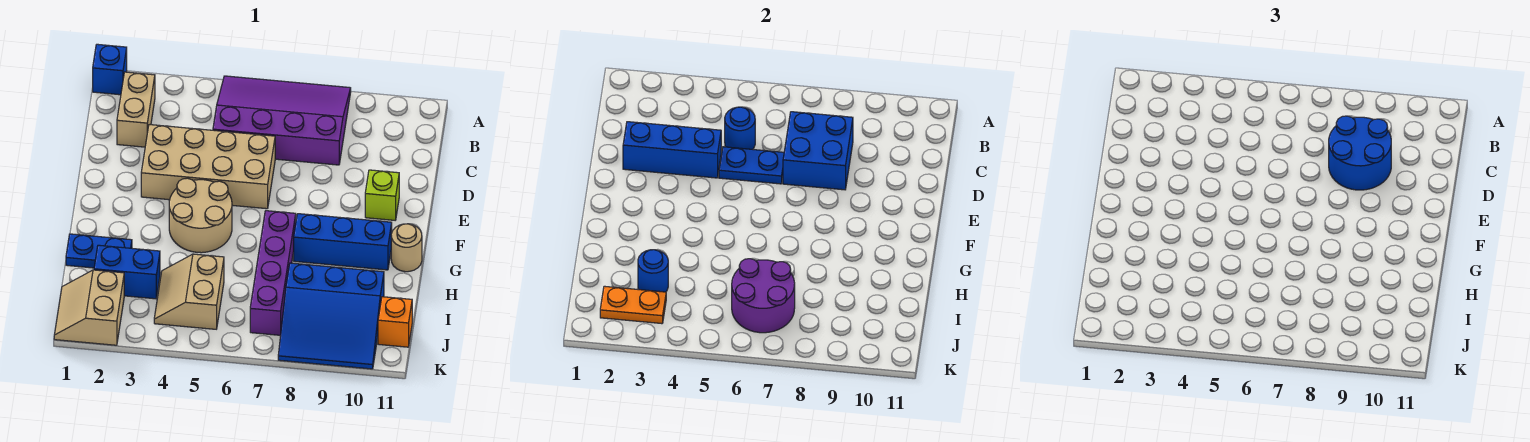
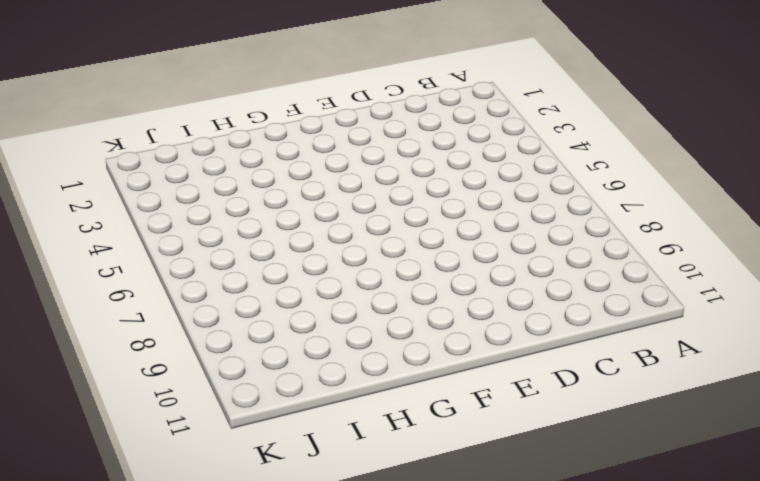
none -> blue brick A1 level 1
none -> purple slope A5:C8 level 1 top C
none -> tan brick B2:C2 level 1

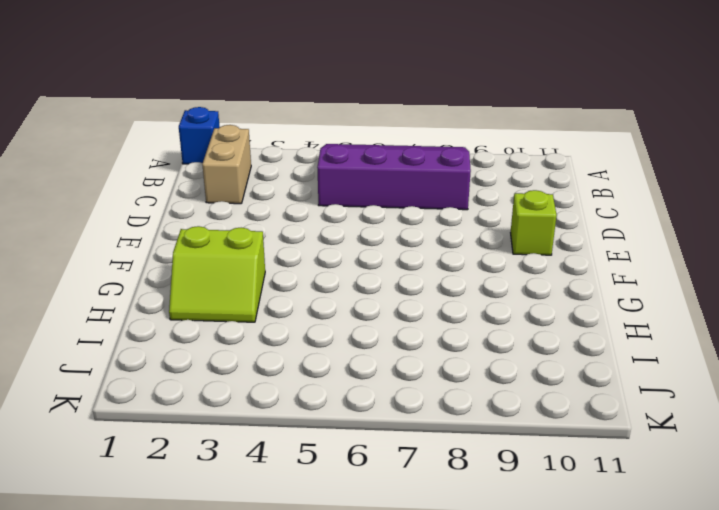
lime slope G2:H3 level 1 top G -> blue plate H1:H2 level 1
none -> tan brick D3:E6 level 1
none -> tan round brick F4:G5 level 1
none -> purple brick G7:J7 level 1

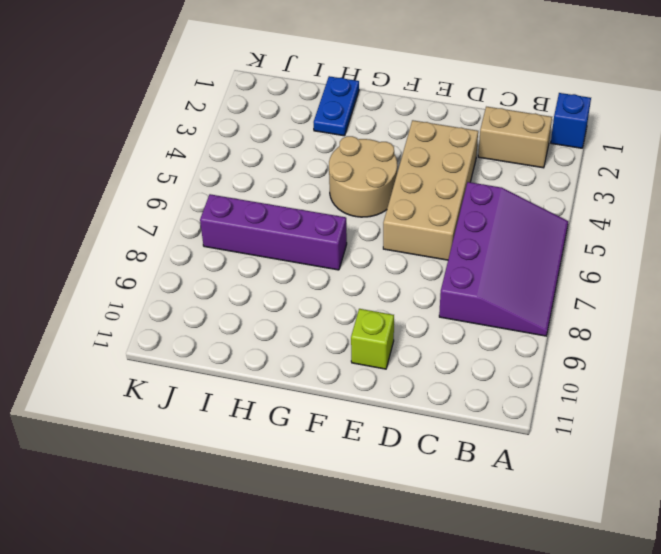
none -> blue brick G8:G10 level 1
none -> tan round brick G11 level 1
none -> blue brick I2:I3 level 1

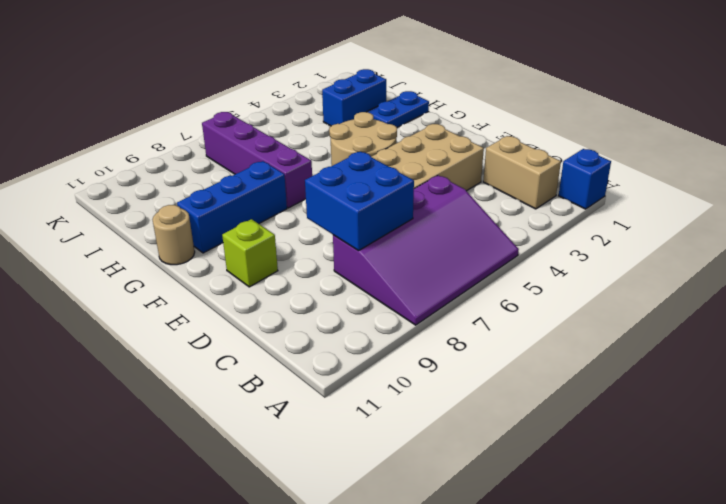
none -> tan slope I4:J5 level 1 top 5
none -> blue slope I8:K10 level 1 top I
none -> tan slope J1:K2 level 1 top 2

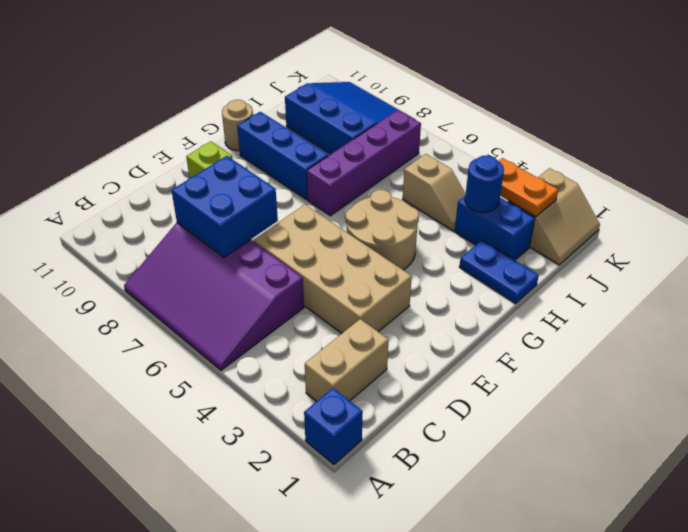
tan slope I4:I5 level 1 top 5 -> tan slope I4:J5 level 1 top 5
none -> orange brick J11 level 1
none -> blue round brick C5 level 2
none -> blue brick D2:D4 level 2

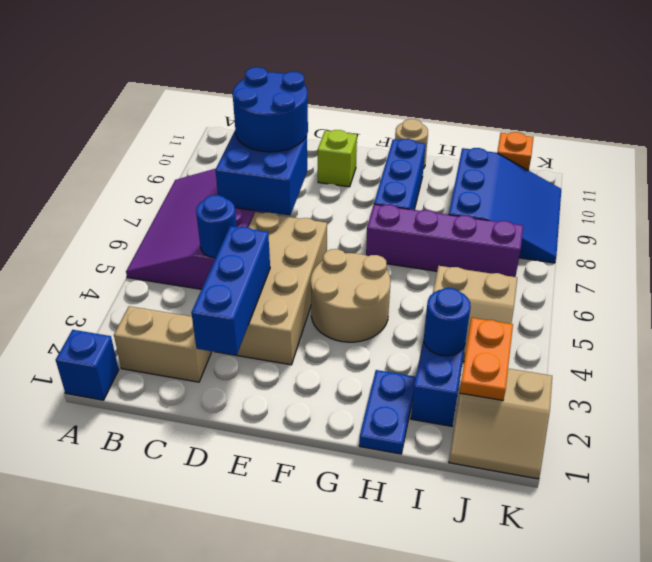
none -> blue plate D5:D6 level 2
none -> purple round brick I6:J7 level 2

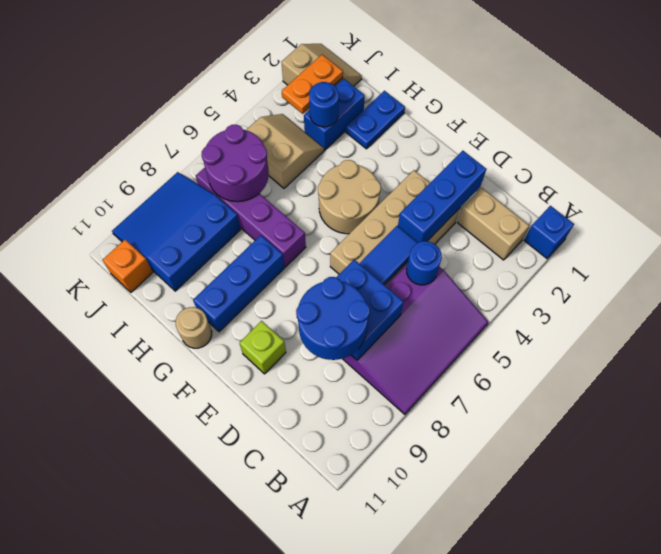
blue tile D5:D6 level 2 -> blue plate D5:D6 level 2

